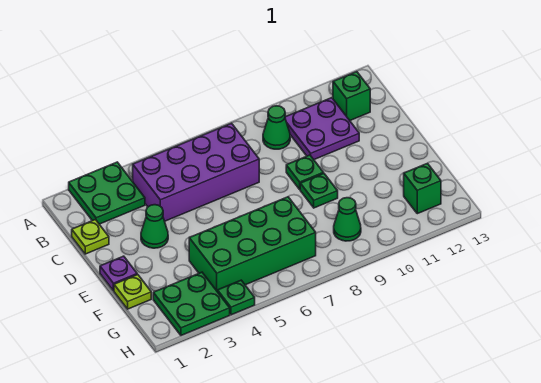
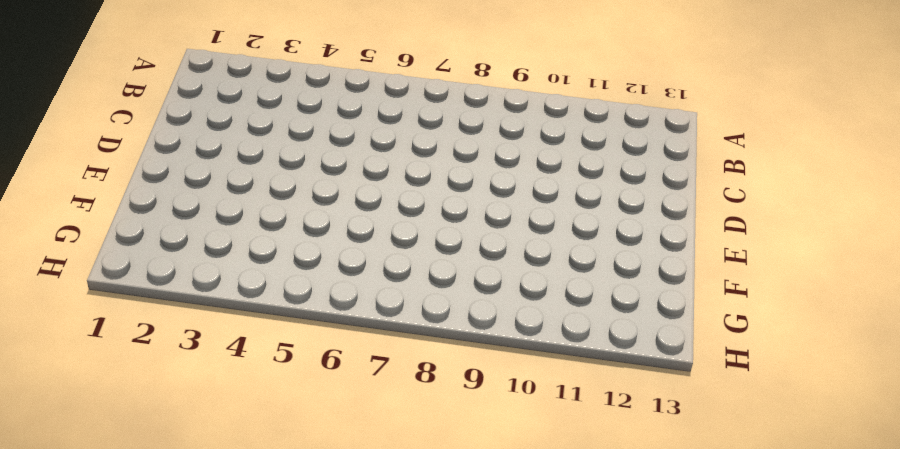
none -> green plate A2:B3 level 1
none -> purple brick B4:C7 level 1
none -> green cone B9 level 1

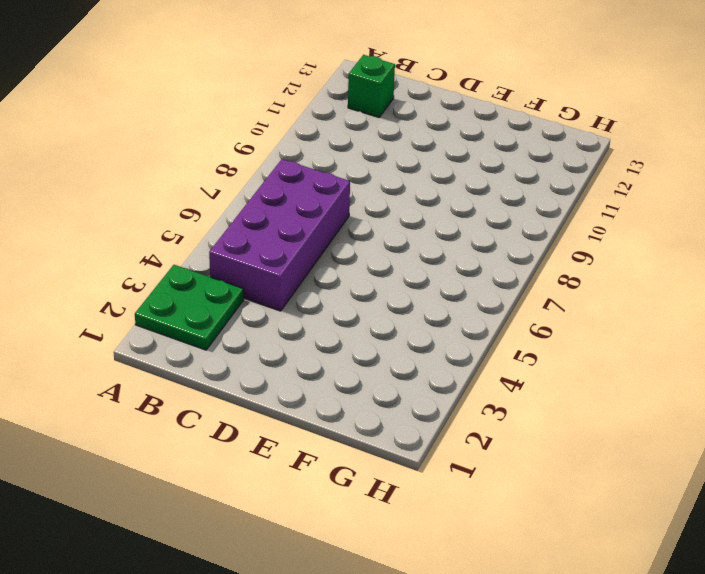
none -> green cone B9 level 1
none -> purple plate B10:C11 level 1
none -> lime plate C1 level 1

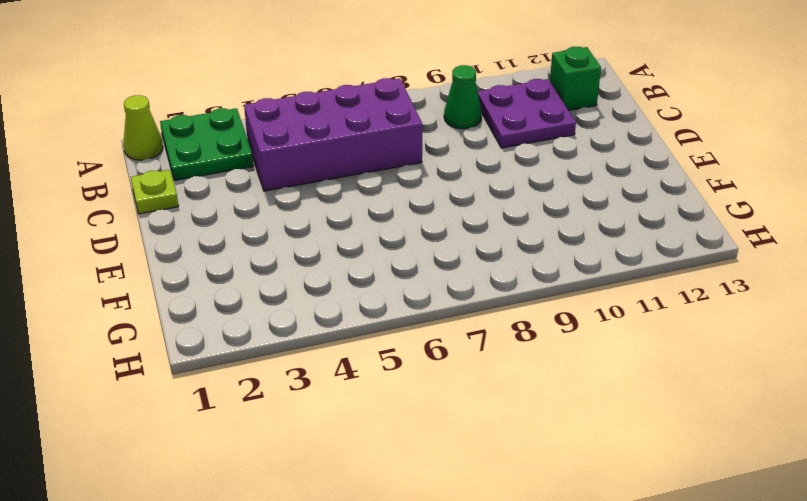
lime cone A1 level 1 -> none
none -> green cone D3 level 1
none -> green plate D9 level 1
none -> purple plate E1 level 1

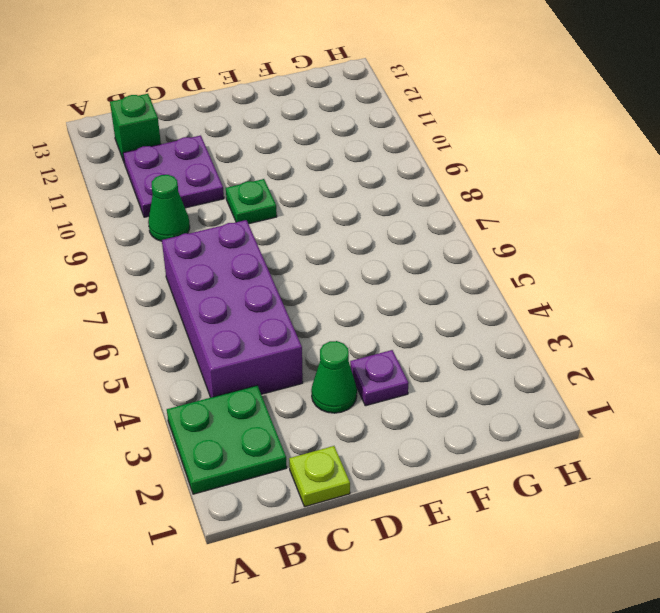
purple plate E3 level 1 -> purple plate E1 level 1
none -> green plate E9 level 1
none -> lime plate F1 level 1
none -> green brick F4:G7 level 1

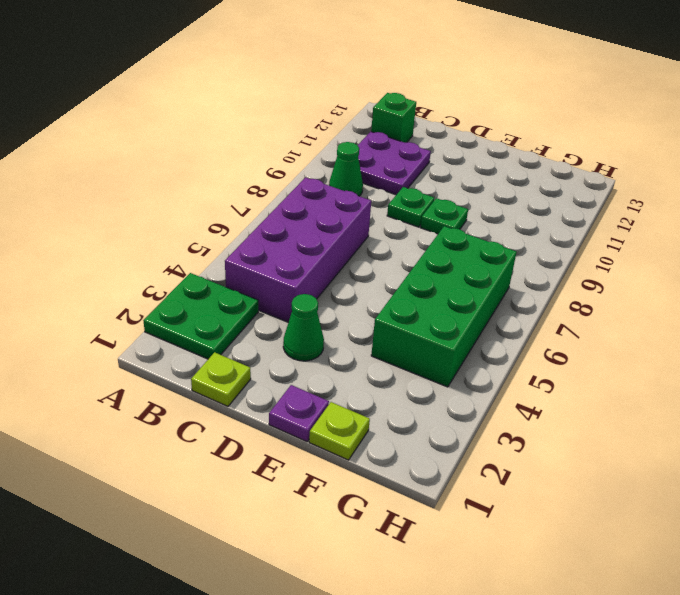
none -> green plate G2:H3 level 1
none -> green cone G9 level 1
none -> green brick G12 level 1

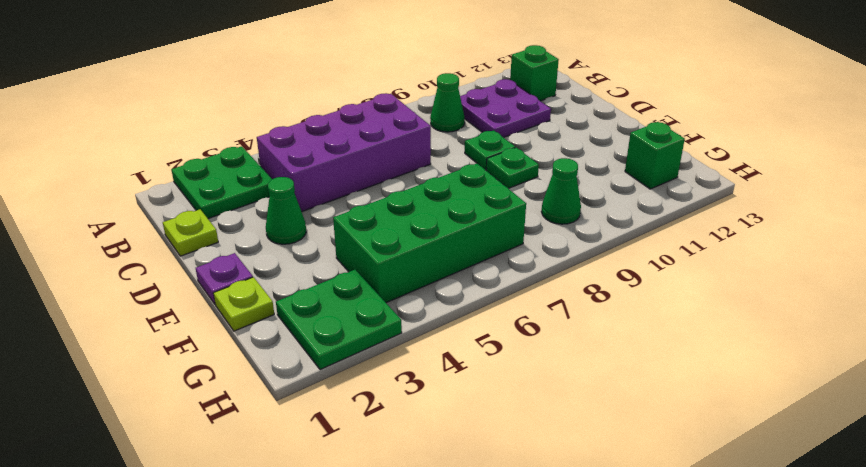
none -> green plate H4 level 1

